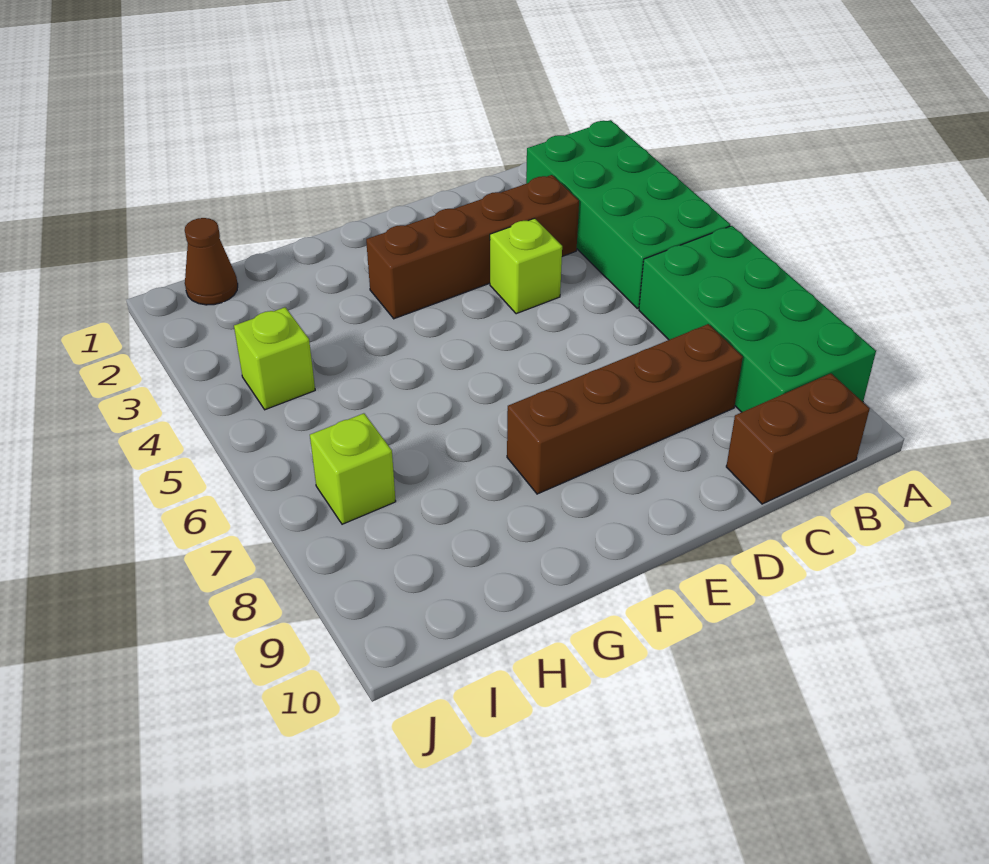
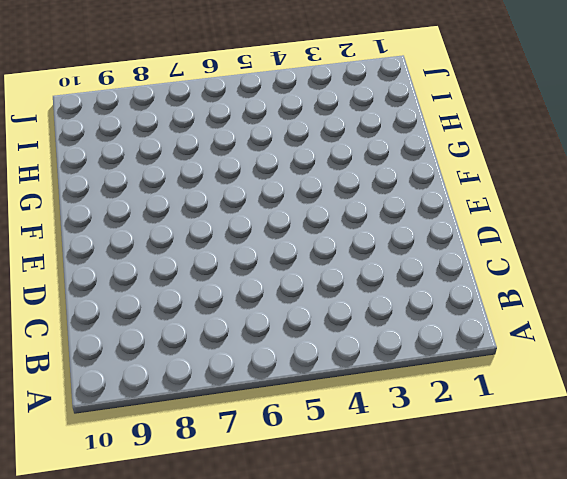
none -> green brick A2:B5 level 1
none -> green brick A6:B9 level 1

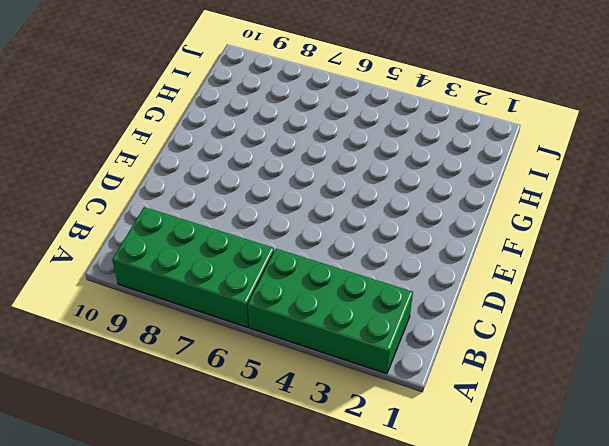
none -> brown brick B10:C10 level 1
none -> brown brick C3:F3 level 1

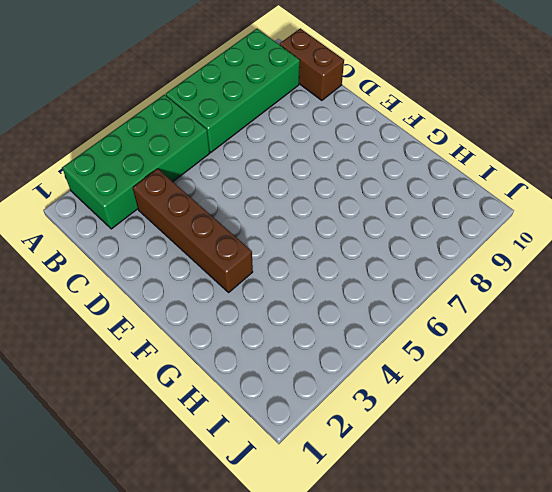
none -> brown brick C8:F8 level 1
none -> lime brick D4 level 1

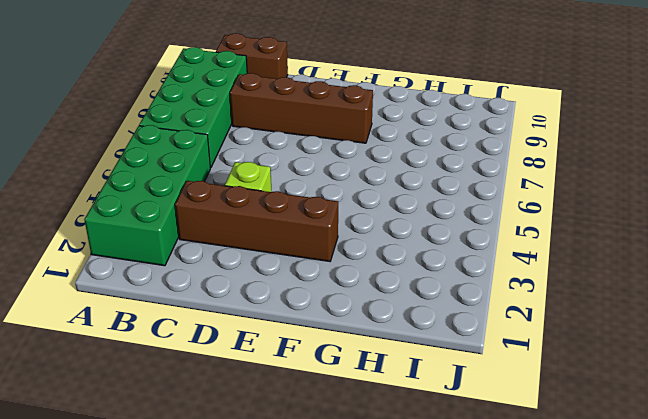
none -> brown cone I1 level 1
none -> lime brick I4 level 1

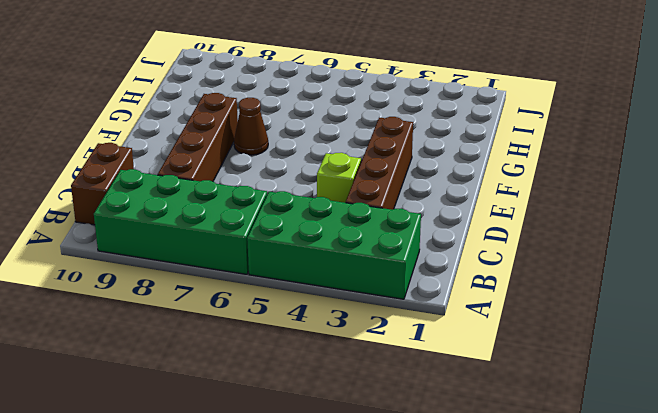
brown cone F7 level 1 -> brown cone I1 level 1
none -> lime brick I4 level 1
none -> lime brick I7 level 1

